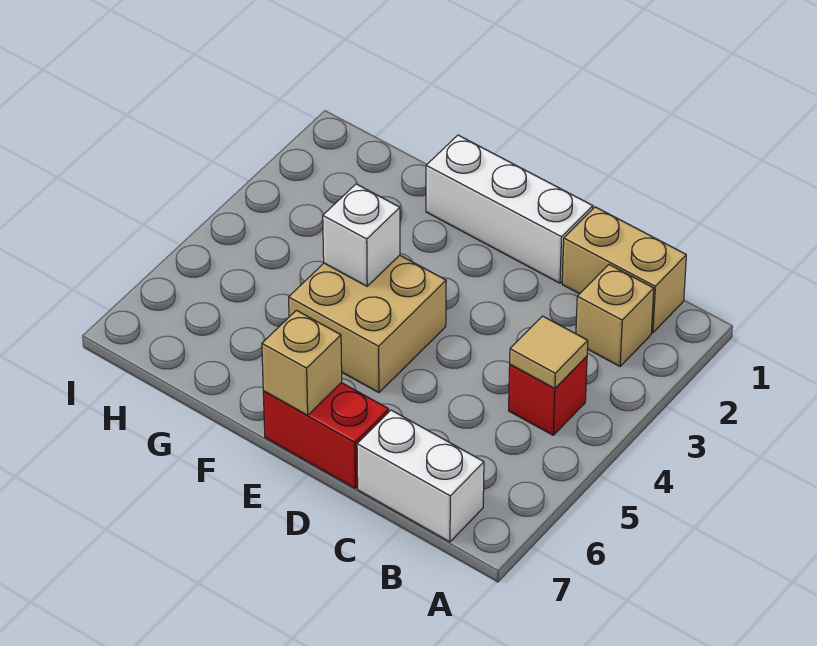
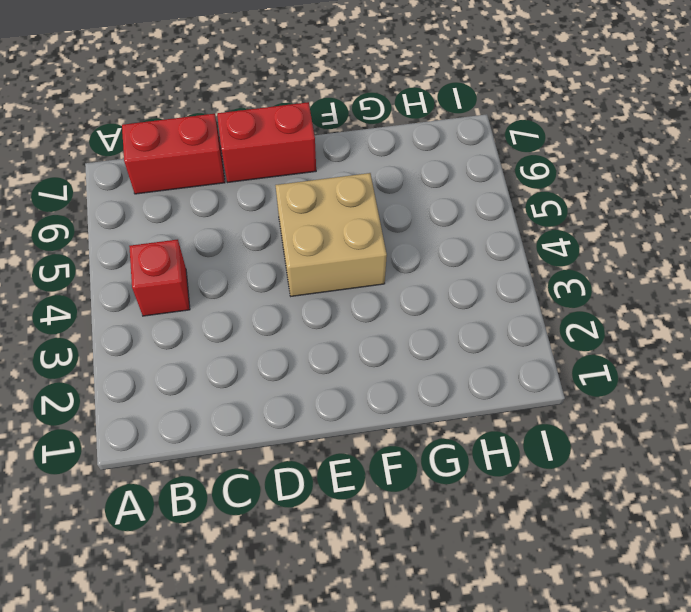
red brick B7:C7 level 1 -> white brick B7:C7 level 1
none -> tan brick B1:C1 level 1
none -> tan brick B2 level 1

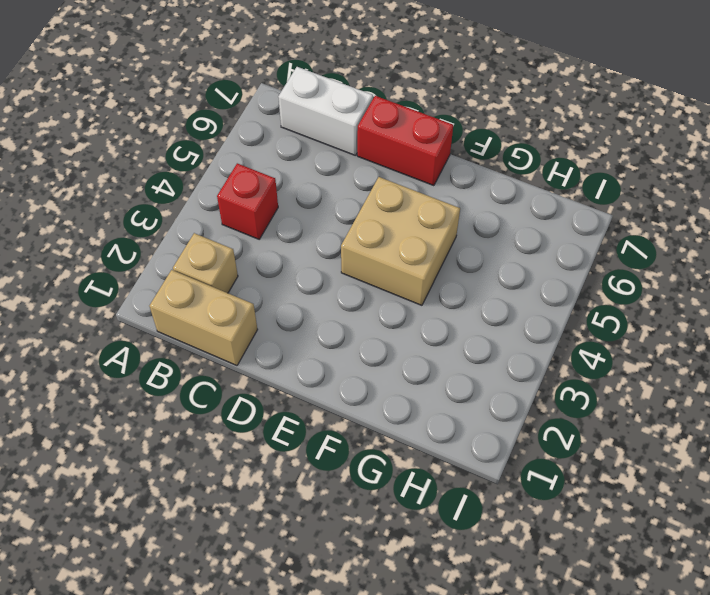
none -> white brick D1:F1 level 1
none -> tan tile B4 level 2

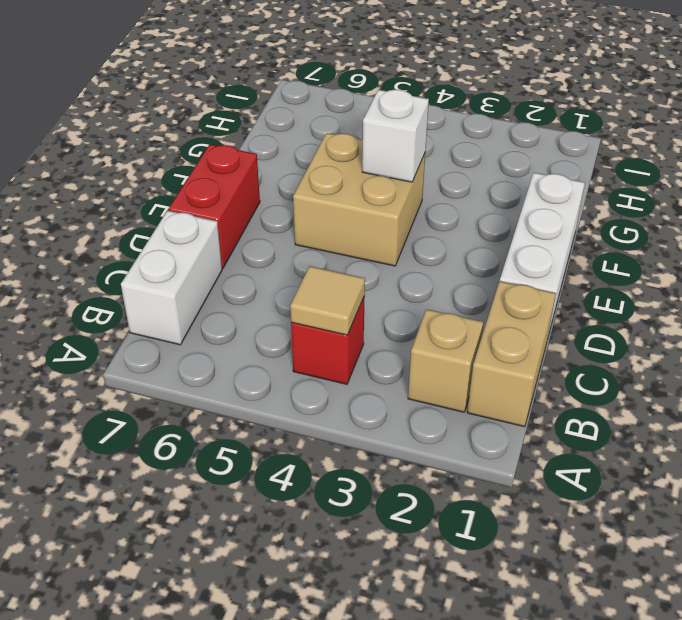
none -> tan brick E7 level 2

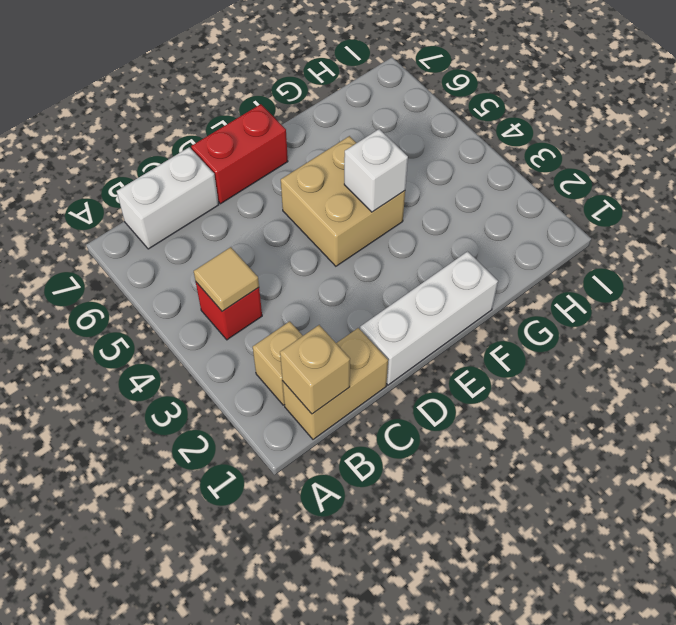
tan brick B1 level 2 -> tan brick E7 level 2

